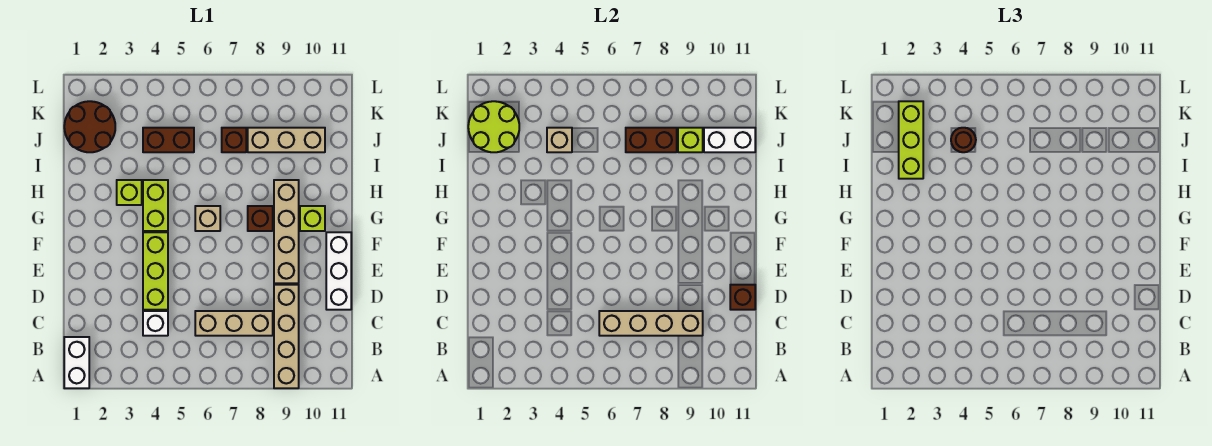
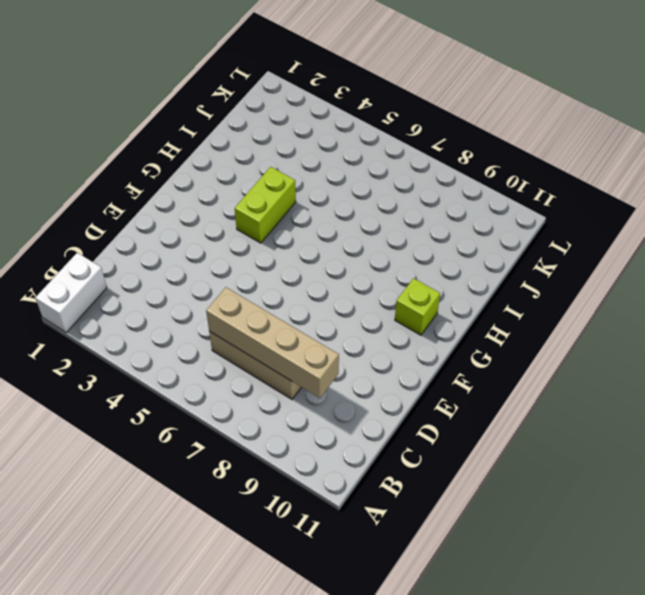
none -> tan brick A9:D9 level 1
none -> white brick C4 level 1
none -> lime brick D4:F4 level 1

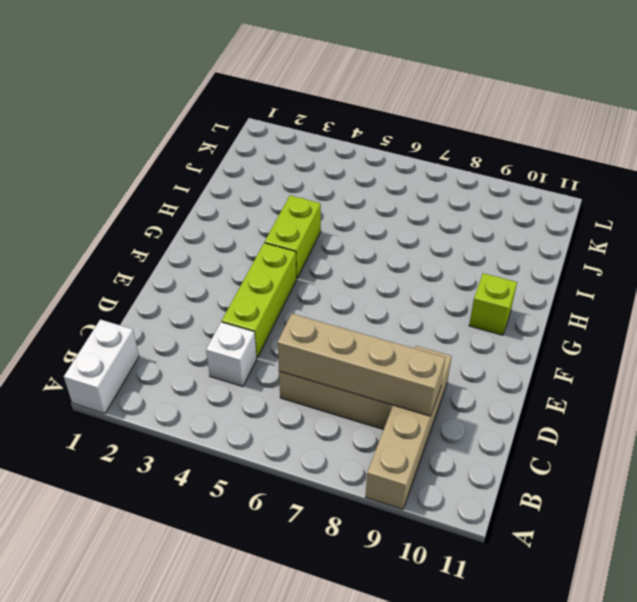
none -> white brick D11:F11 level 1
none -> tan brick E9:H9 level 1
none -> tan brick G6 level 1

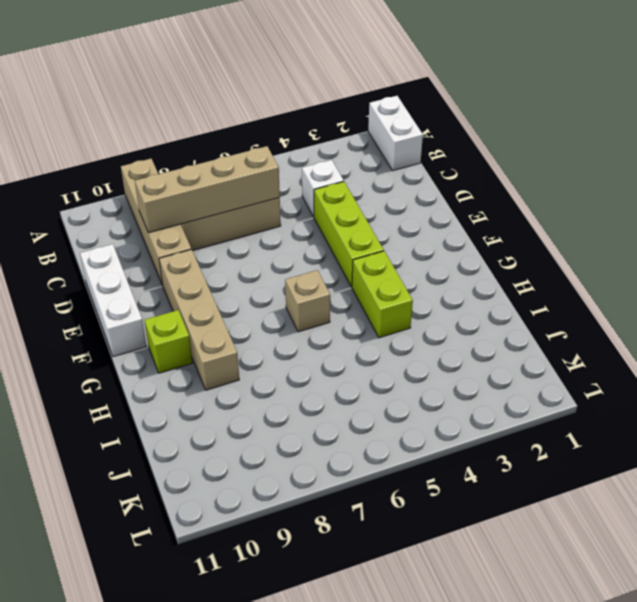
none -> brown brick G8 level 1
none -> lime brick H3 level 1
none -> brown round brick J1:K2 level 1

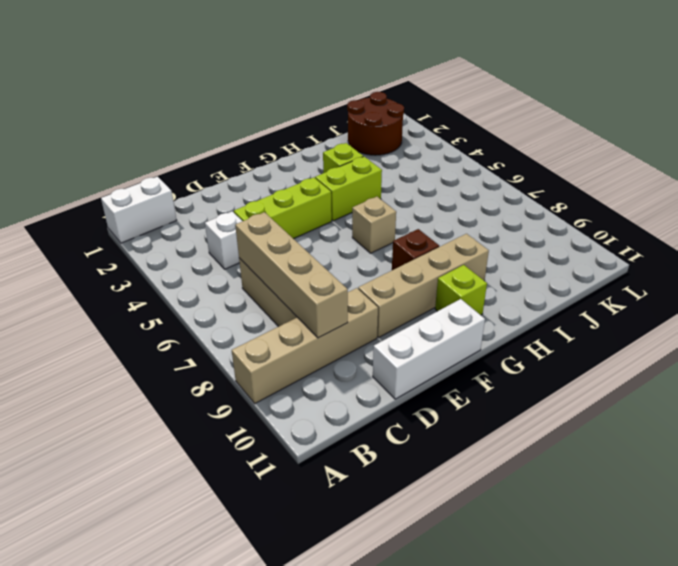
none -> brown brick J4:J5 level 1
none -> brown brick J7 level 1
none -> tan brick J8:J10 level 1

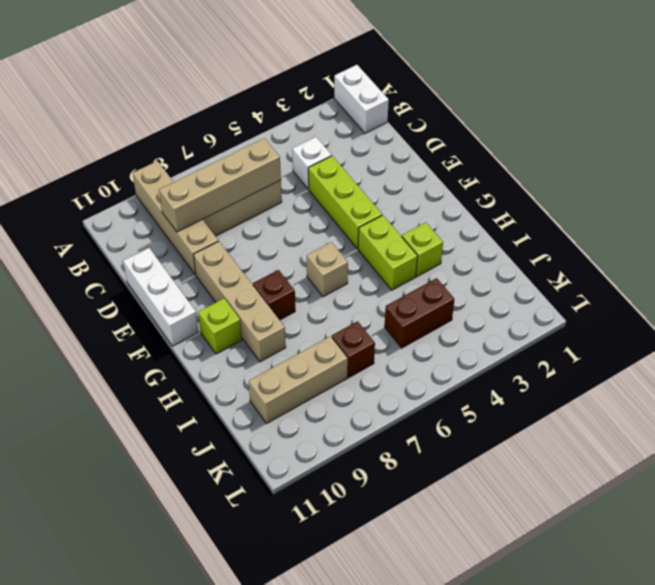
none -> brown round brick J1:K2 level 1
none -> brown brick D11 level 2
none -> lime round brick J1:K2 level 2

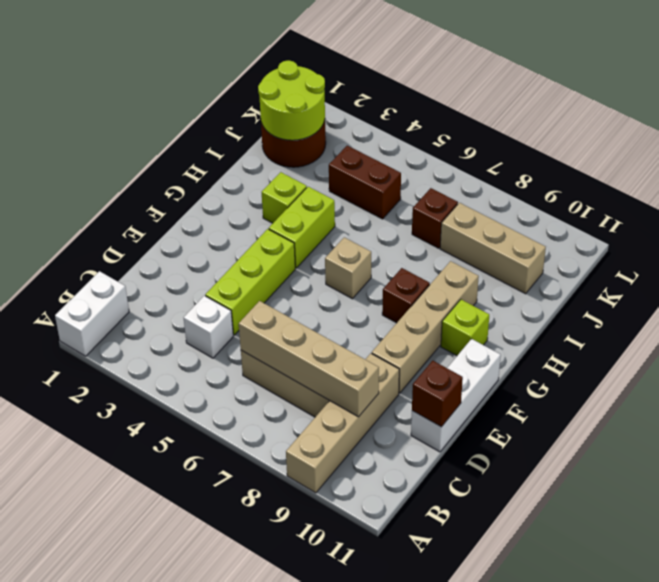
none -> tan brick J4 level 2
none -> brown brick J7:J8 level 2
none -> lime brick J9 level 2

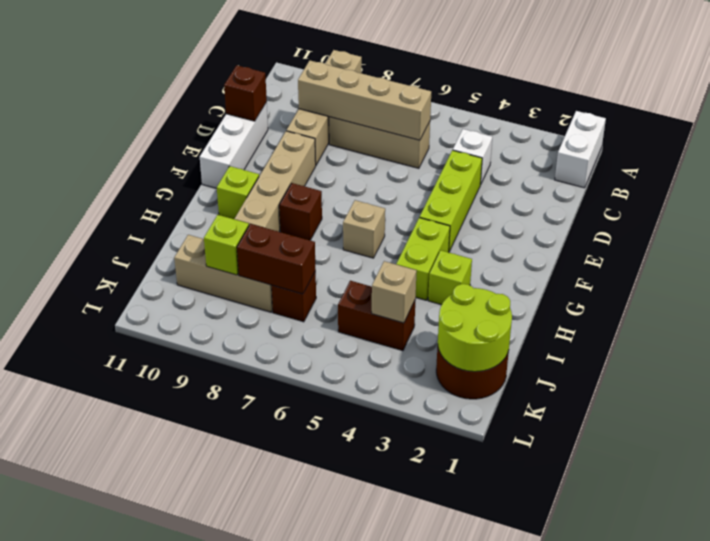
none -> white brick J10:J11 level 2
none -> lime brick I2:K2 level 3
none -> brown round brick J4 level 3

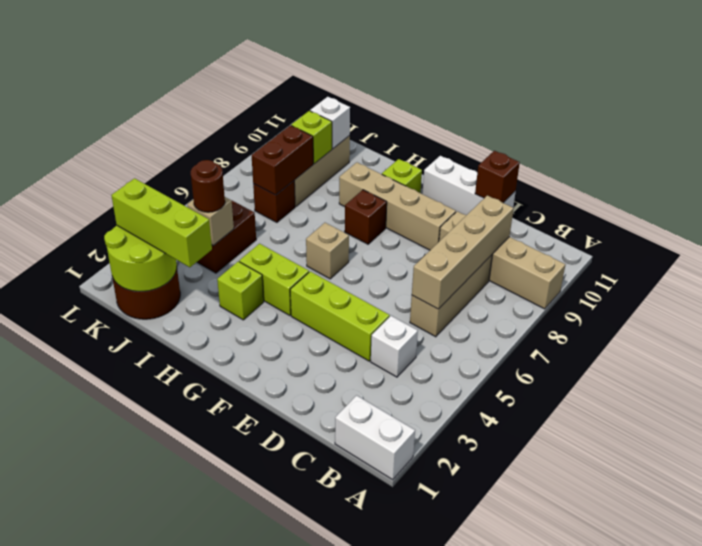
white brick J10 level 2 -> white brick J10:J11 level 2

